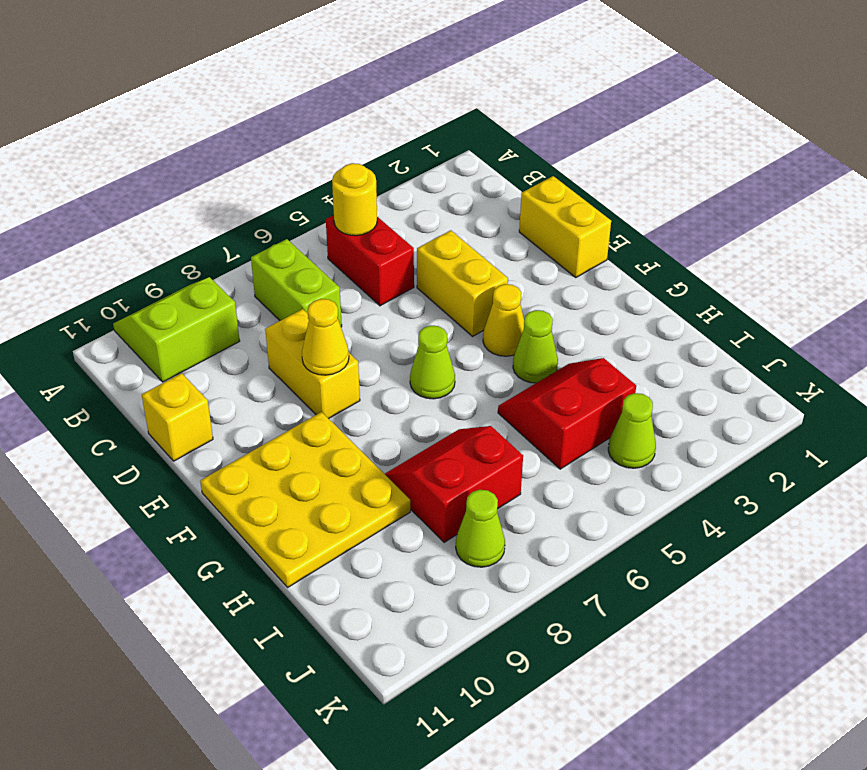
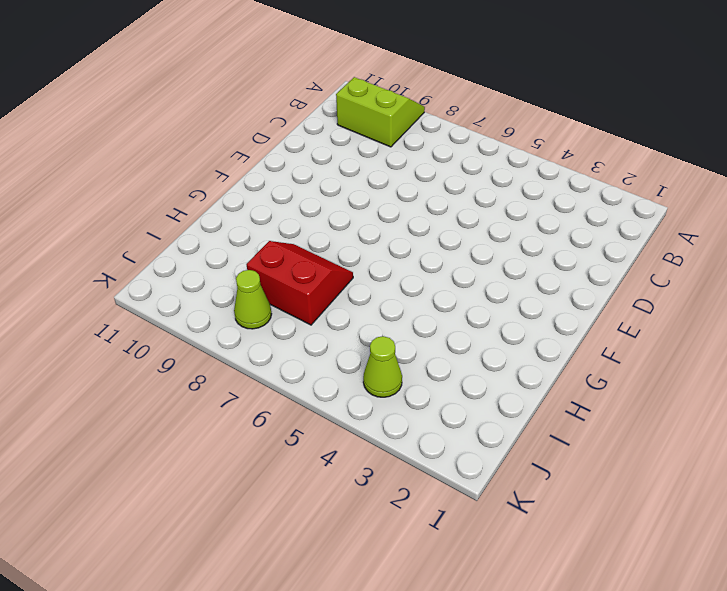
none -> red brick B5:C5 level 1
none -> lime brick B7:C7 level 1
none -> yellow brick D1:E1 level 1

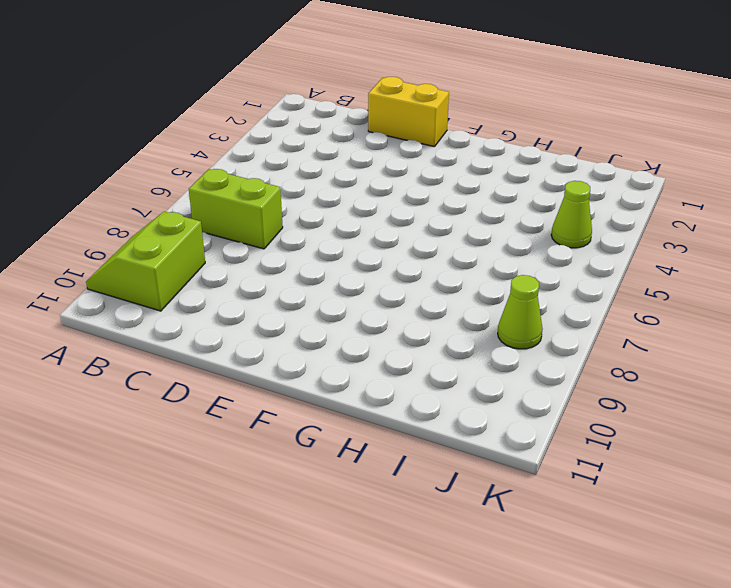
none -> red brick B5:C5 level 1
none -> yellow brick D4:E4 level 1
none -> yellow brick D8:E8 level 1

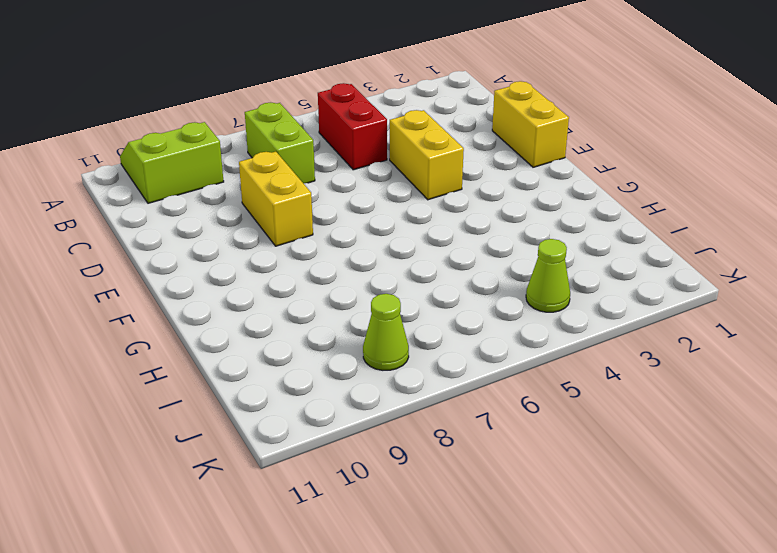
none -> yellow brick D11 level 1
none -> yellow cone F4 level 1
none -> lime cone F6 level 1

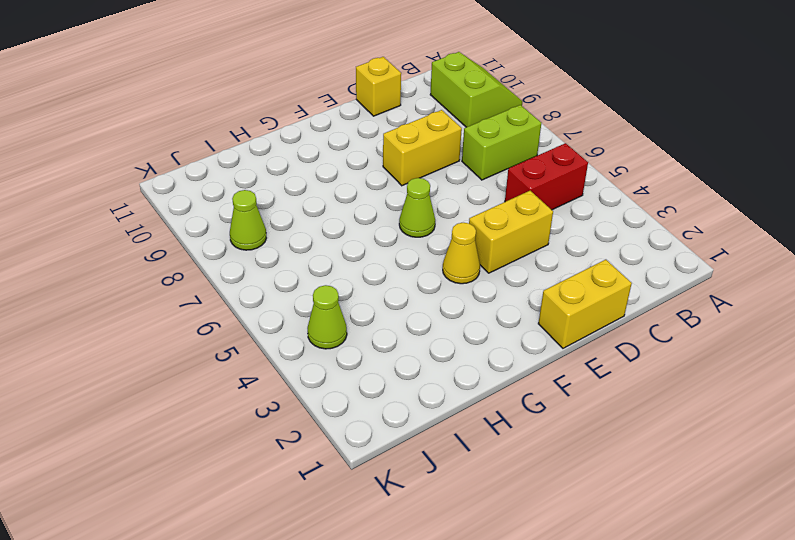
none -> yellow plate F9:H11 level 1
none -> lime cone G4 level 1
none -> red slope H4:I5 level 1 top I

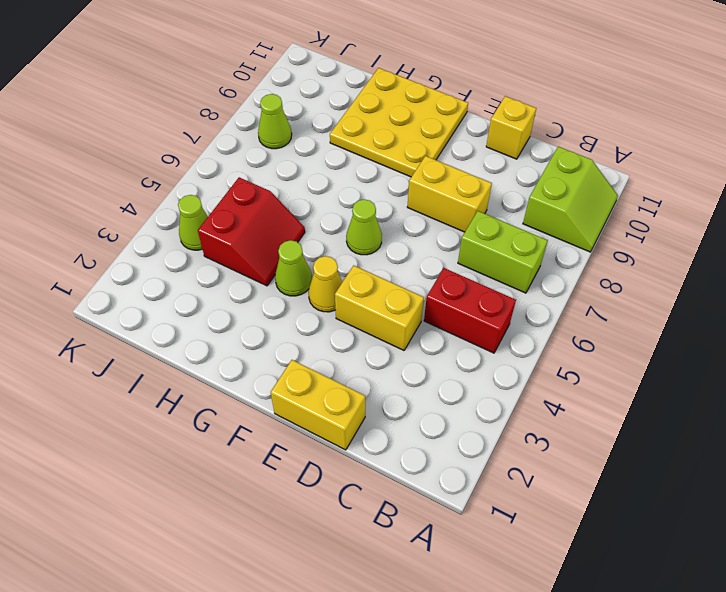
none -> red slope H7:I8 level 1 top I
none -> yellow round brick B5 level 2
none -> yellow cone E8 level 2

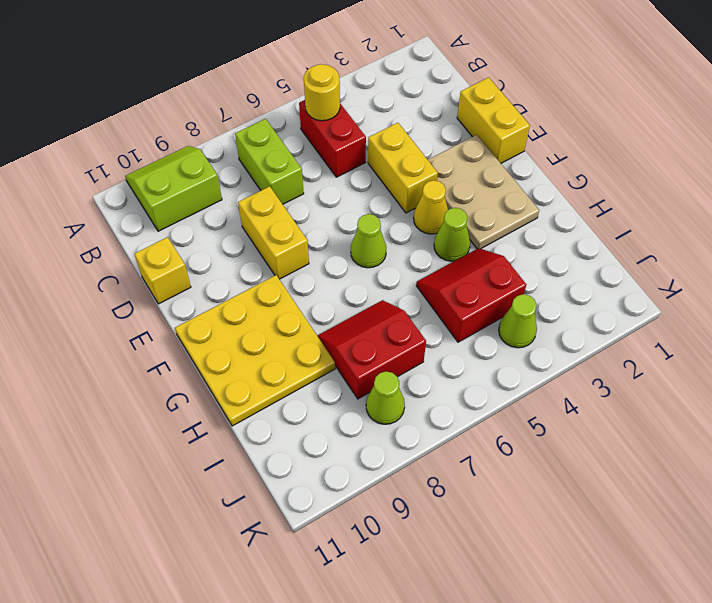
tan plate E2:G3 level 1 -> none
none -> yellow cone E8 level 2

